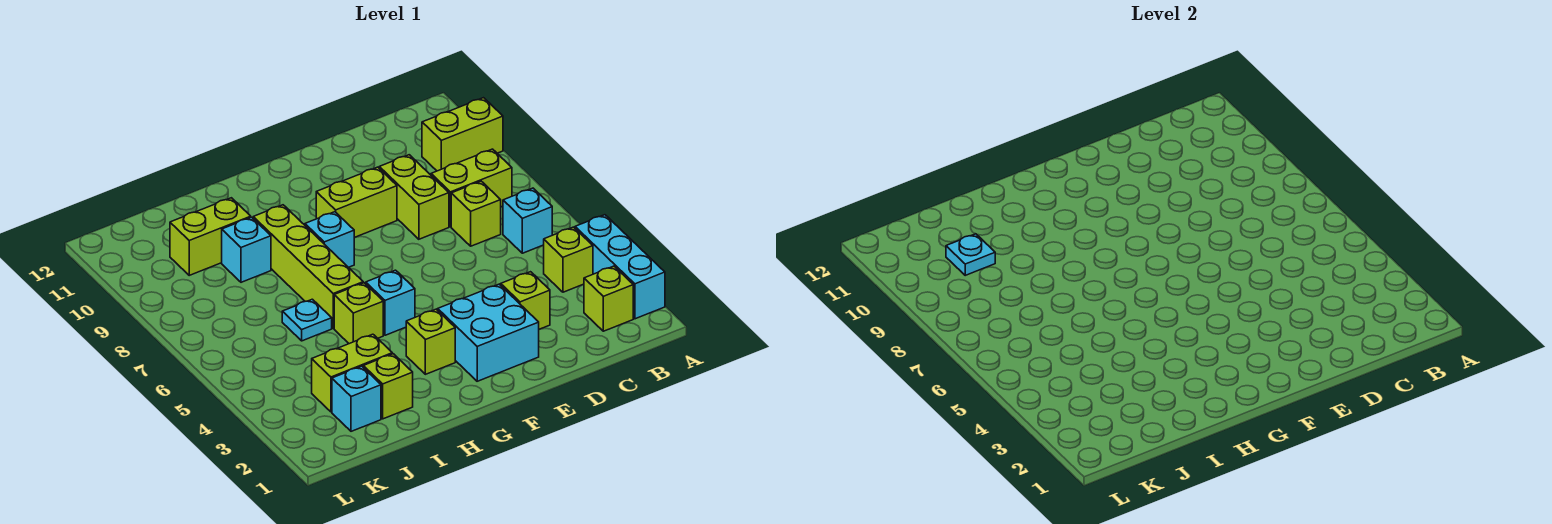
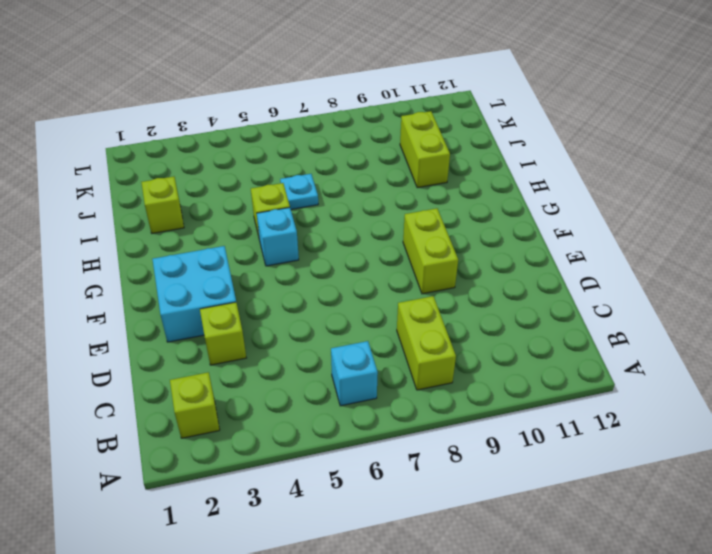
none -> cyan brick A2:A4 level 1
none -> lime brick A10:B10 level 1
none -> lime brick B4 level 1

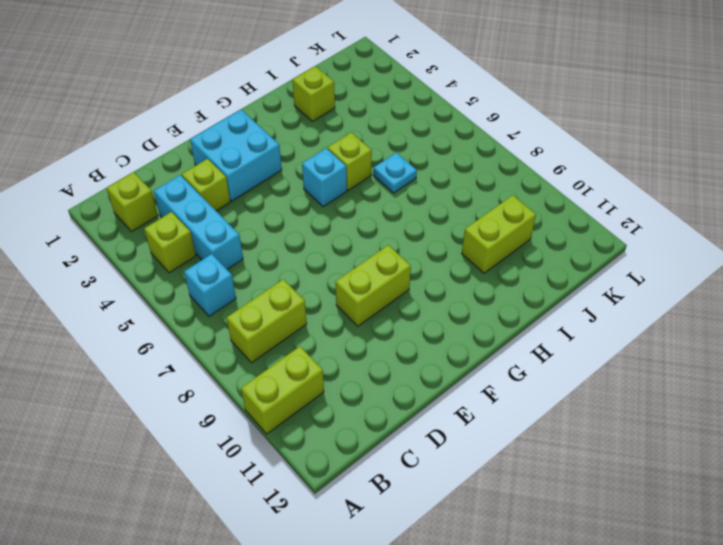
cyan brick C3:C5 level 1 -> cyan brick A2:A4 level 1
none -> lime brick C7 level 1
none -> lime brick D8:D9 level 1
none -> lime brick G3 level 1

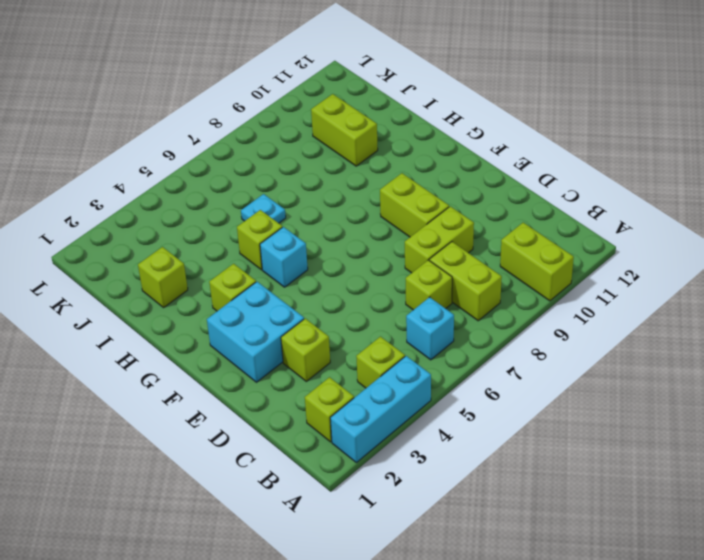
none -> cyan brick G8 level 1
none -> lime brick H6:H9 level 1
none -> lime brick I3:J3 level 1

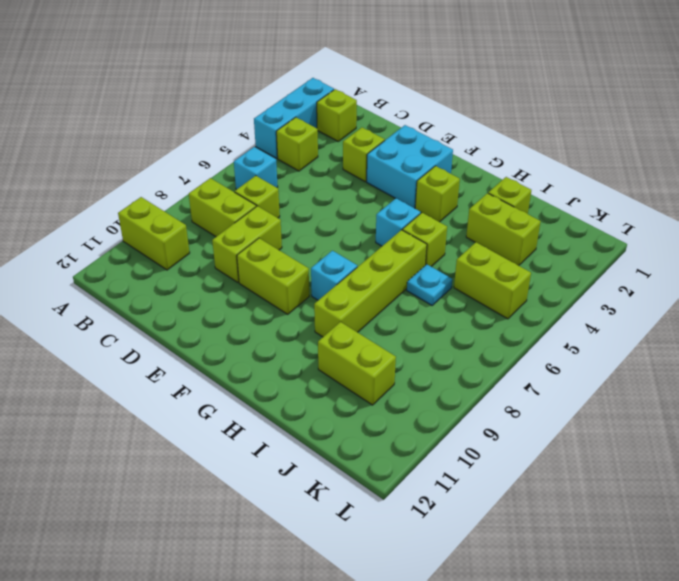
lime brick J5:K5 level 1 -> none
none -> cyan brick I9 level 1
none -> cyan brick J2 level 1
none -> cyan plate J10 level 2

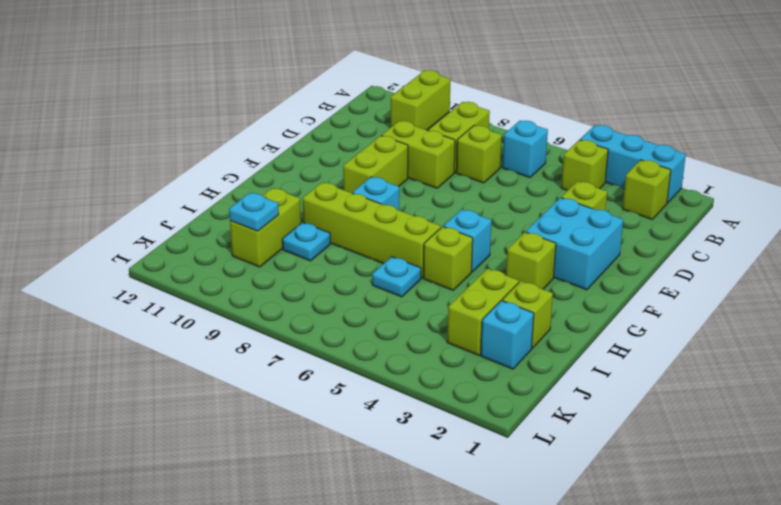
cyan plate I9 level 1 -> cyan brick I9 level 1

